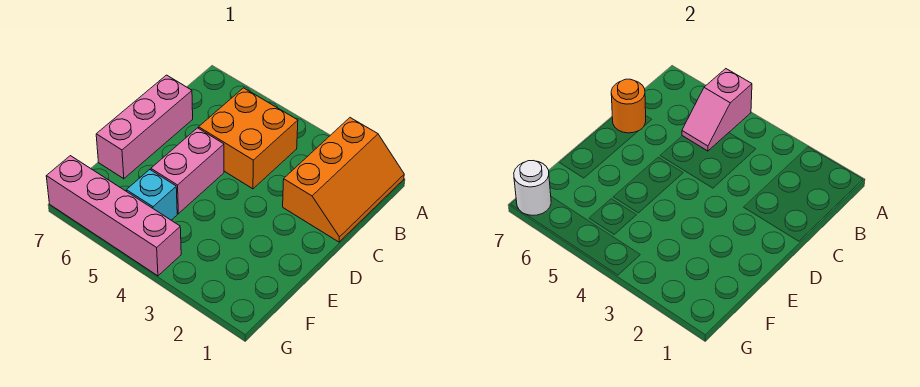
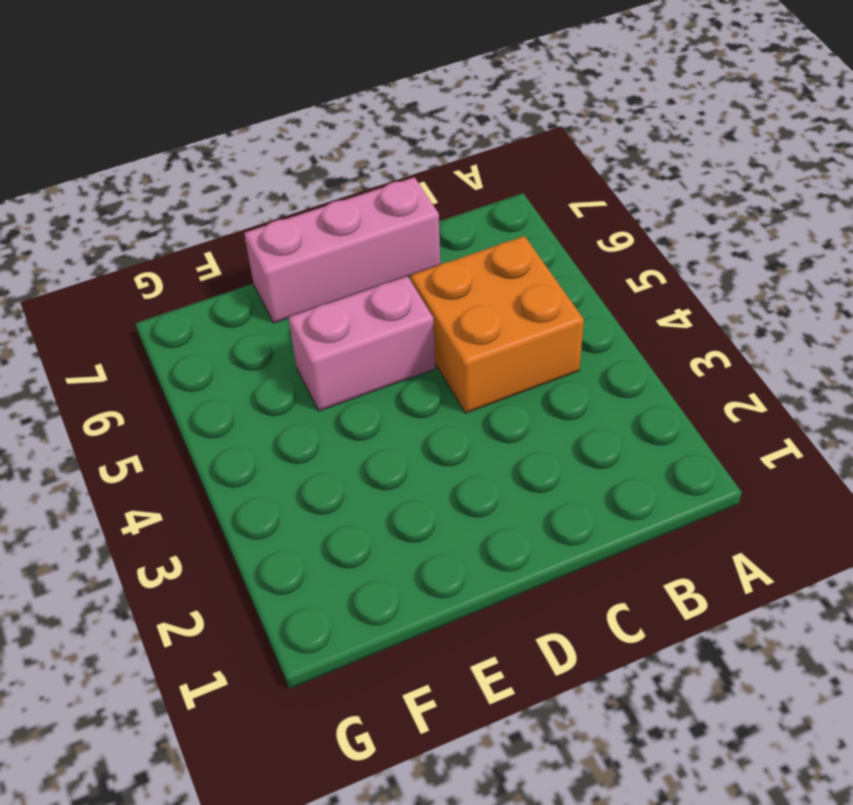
none -> orange slope A1:C2 level 1 top 2
none -> cyan brick F5 level 1

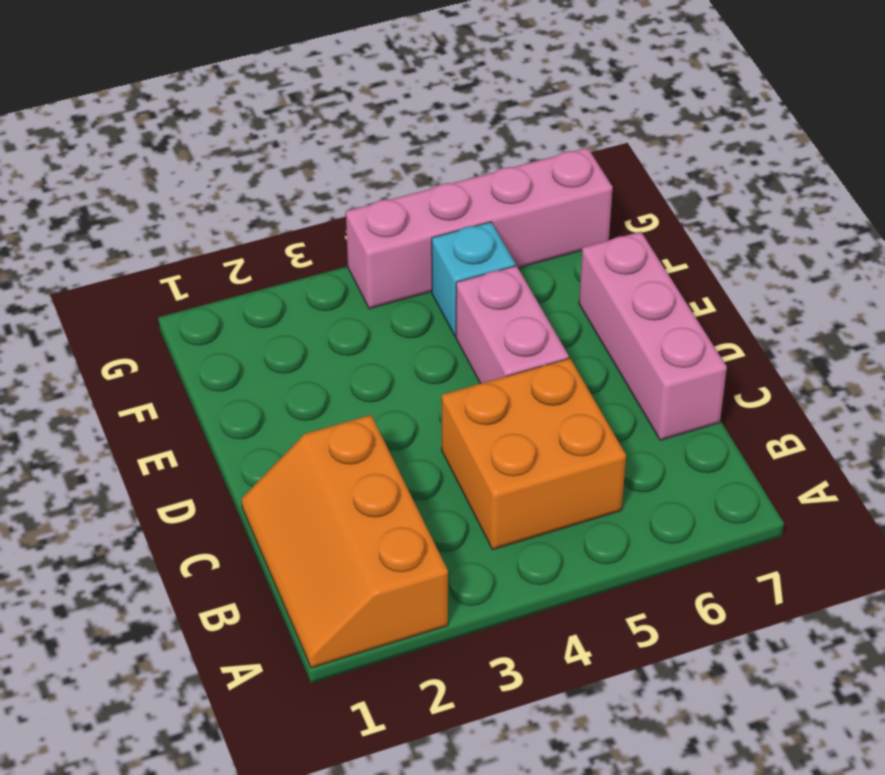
none -> pink slope A5:B5 level 2 top A
none -> orange round brick C7 level 2

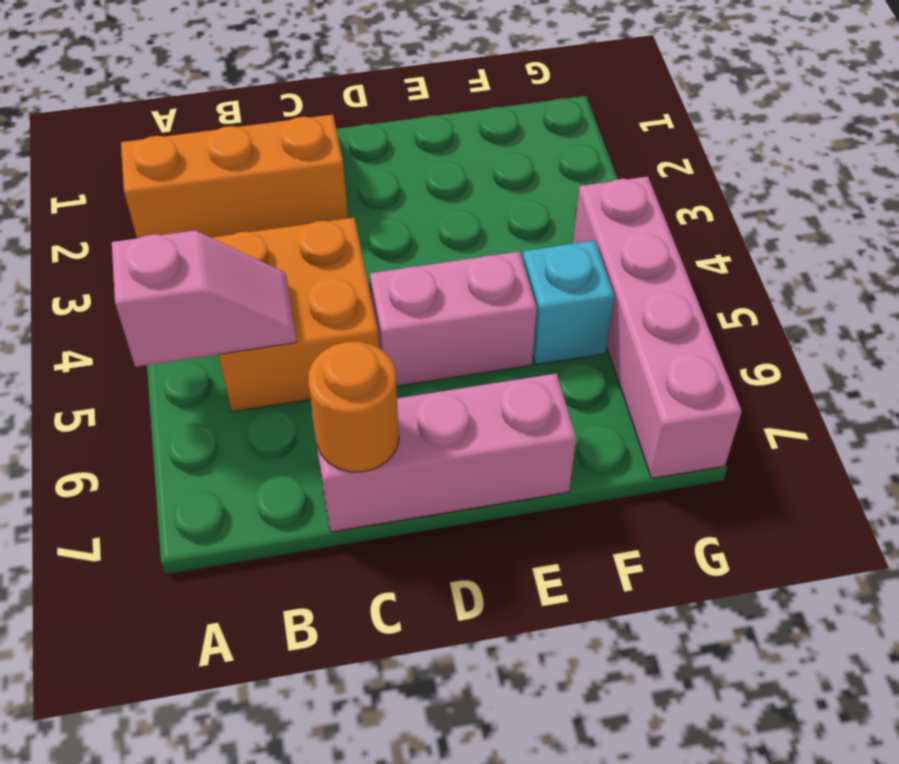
none -> white round brick G7 level 2

